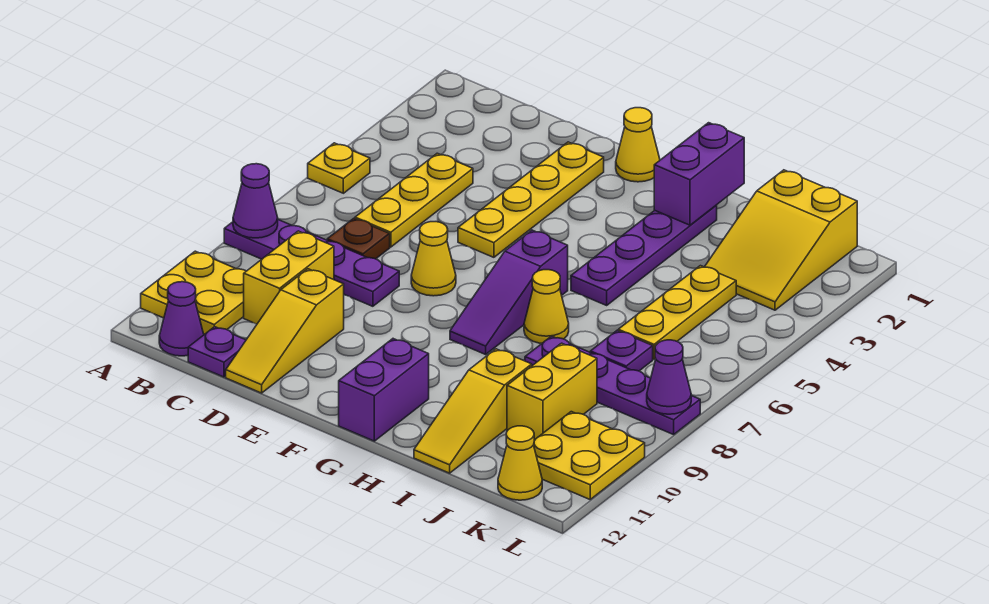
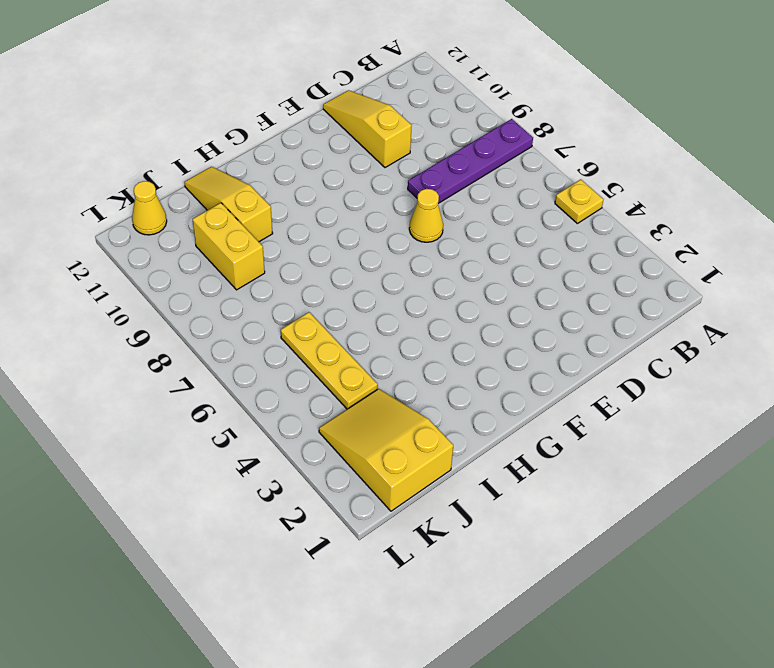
none -> yellow plate A10:B11 level 1
none -> purple cone B12 level 1
none -> yellow plate C4:C6 level 1

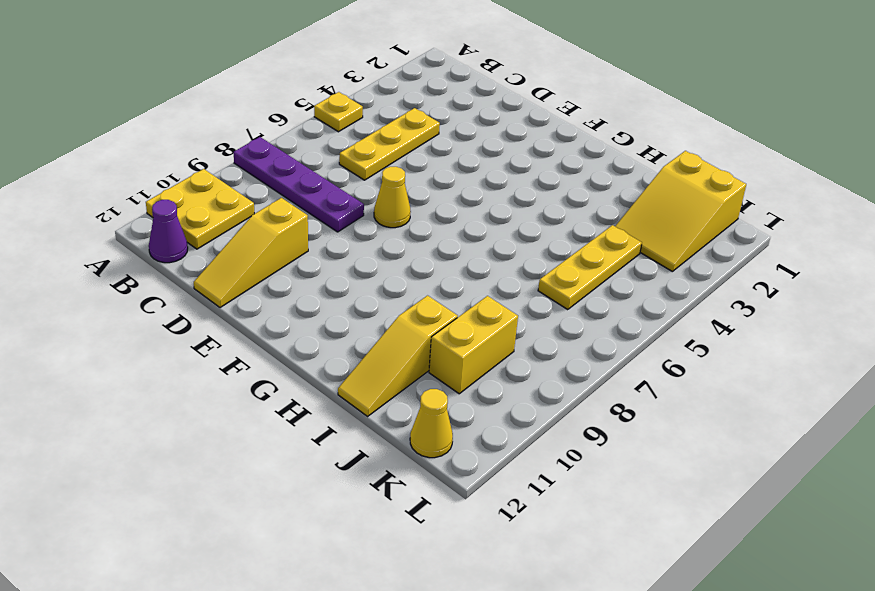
none -> brown plate C7 level 1
none -> yellow brick C9:C10 level 1
none -> purple plate C12 level 1

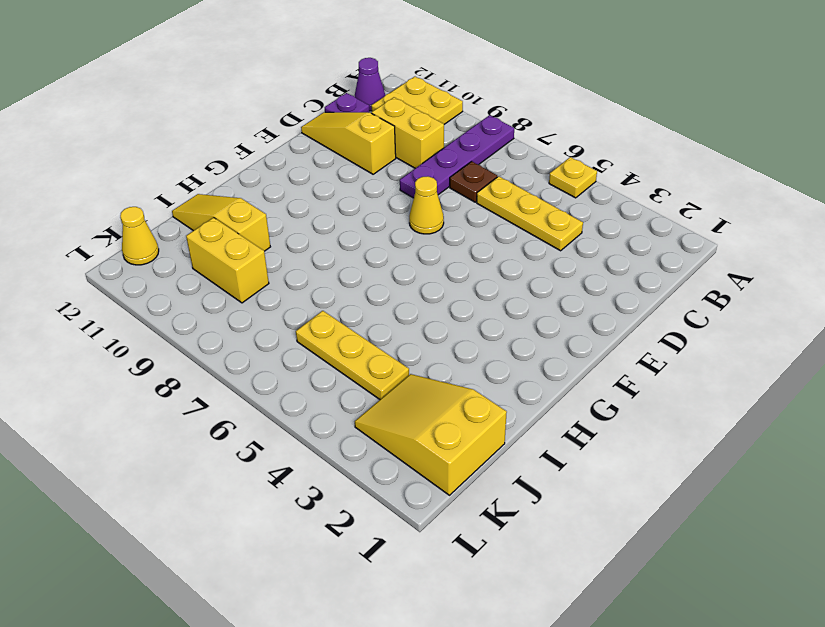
none -> yellow plate E2:E5 level 1
none -> yellow cone F1 level 1
none -> purple slope G6:G8 level 1 top 6

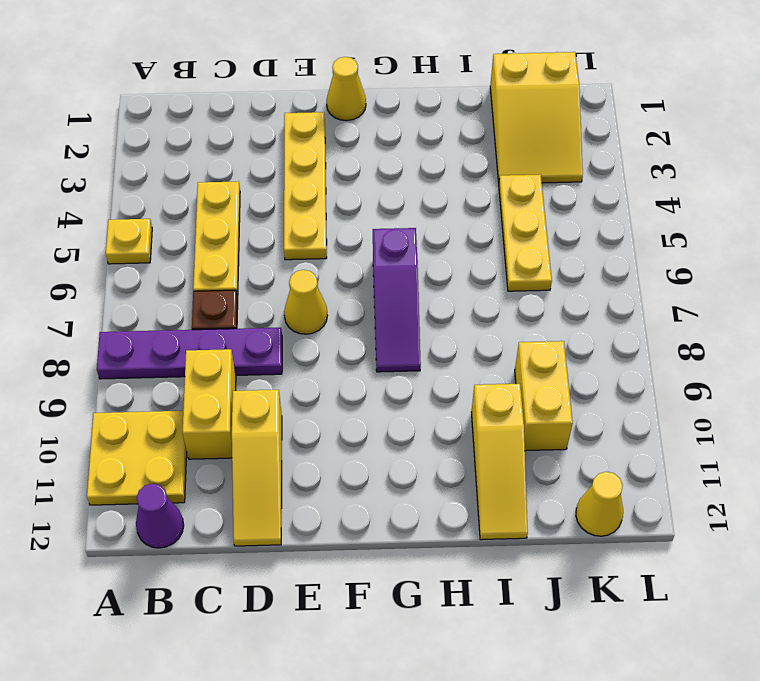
none -> purple plate C12 level 1
none -> purple brick G11:G12 level 1
none -> purple plate H2:H5 level 1

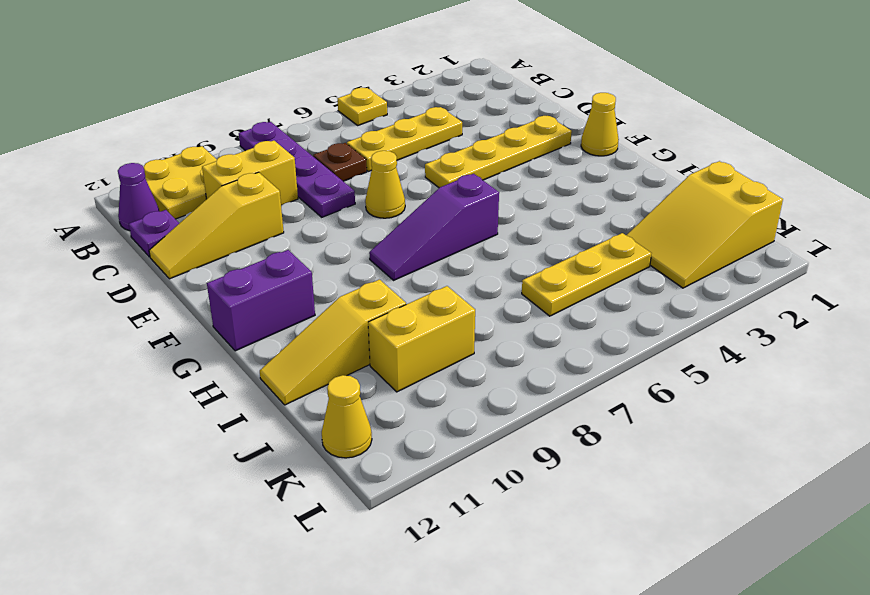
none -> purple plate H2:H5 level 1
none -> yellow cone H7 level 1
none -> purple plate I8:L8 level 1

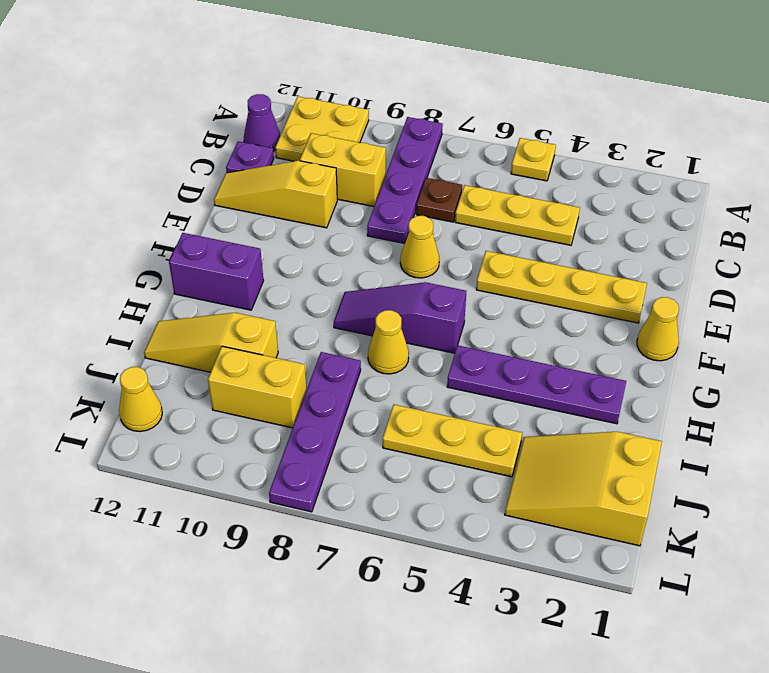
none -> purple plate J7 level 1
none -> yellow plate K10:L11 level 1
none -> purple cone A8 level 2

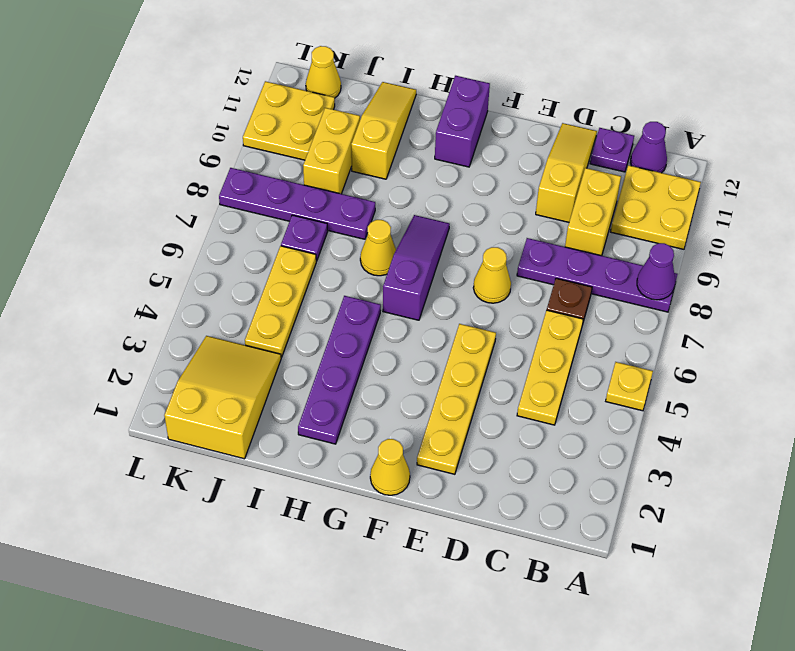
none -> purple brick H1:H2 level 2
none -> purple cone L8 level 2

